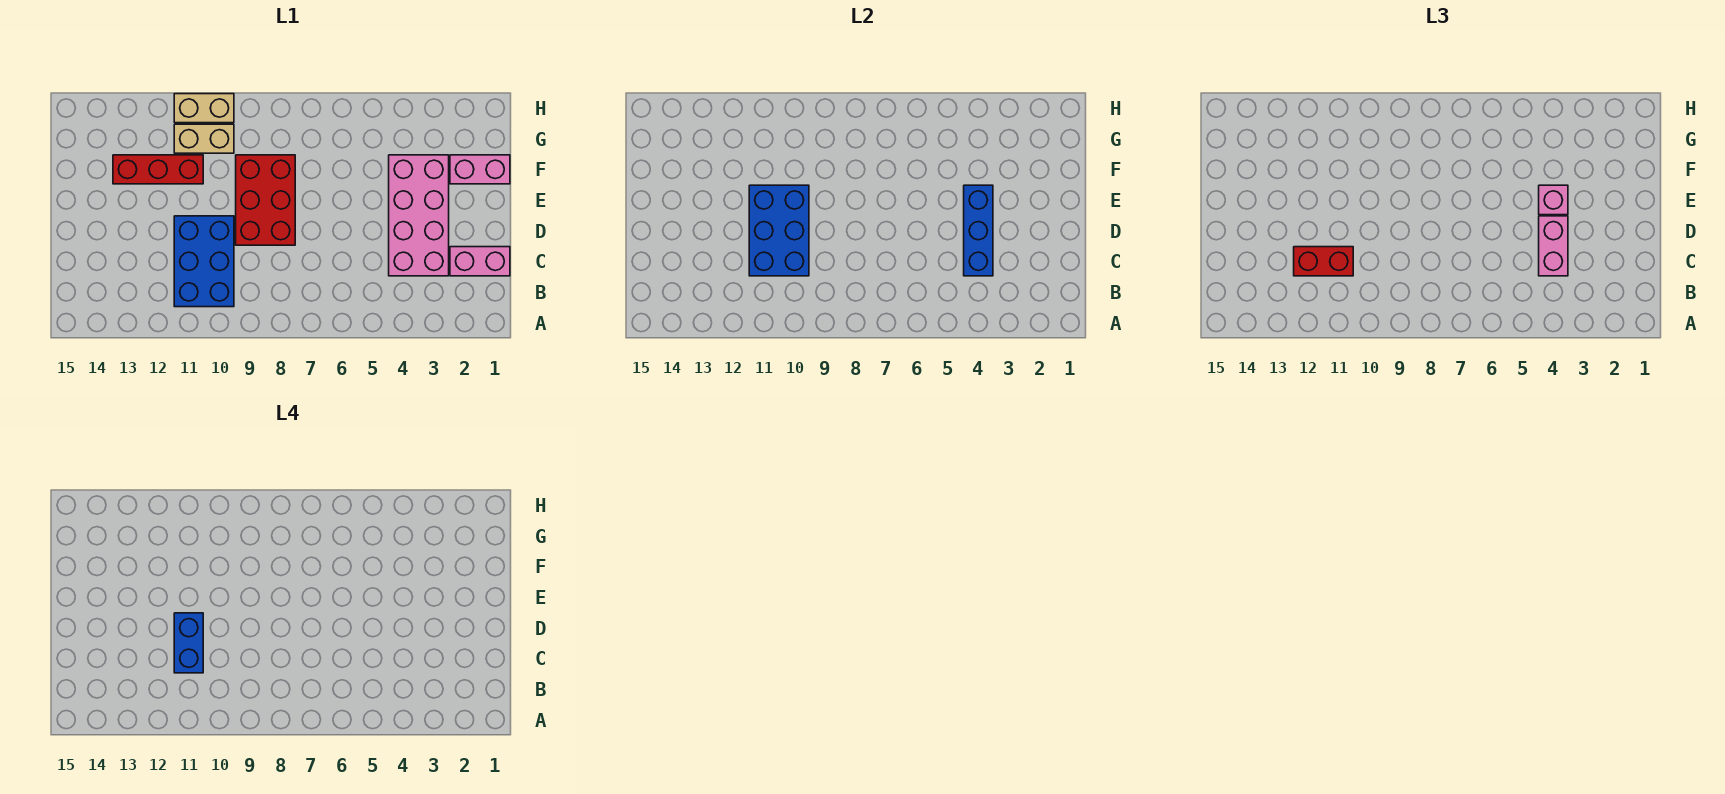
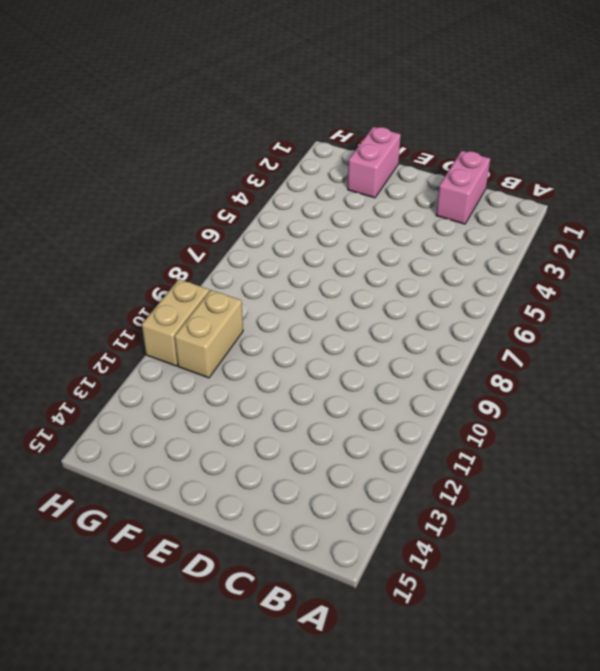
none -> blue brick B10:D11 level 1
none -> pink brick C3:F4 level 1
none -> red brick D8:F9 level 1

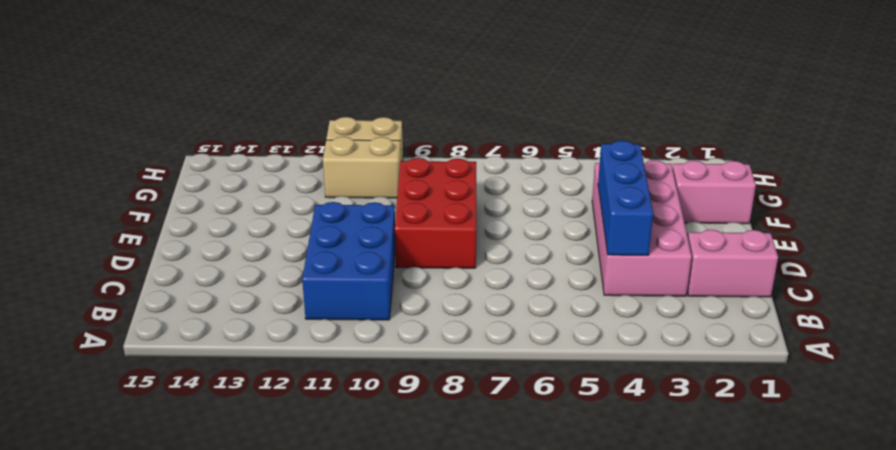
none -> red brick F11:F13 level 1
none -> blue brick C10:E11 level 2
none -> pink brick C4:D4 level 3

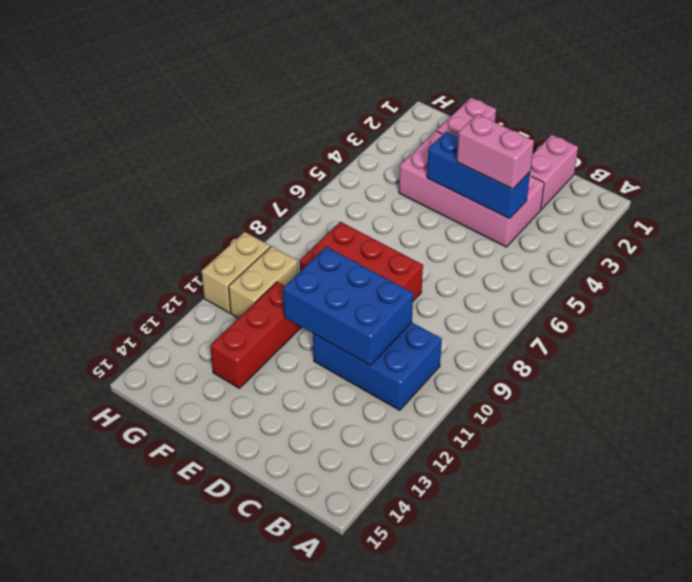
none -> red brick C11:C12 level 3
none -> pink brick E4 level 3
none -> blue brick C11:D11 level 4

